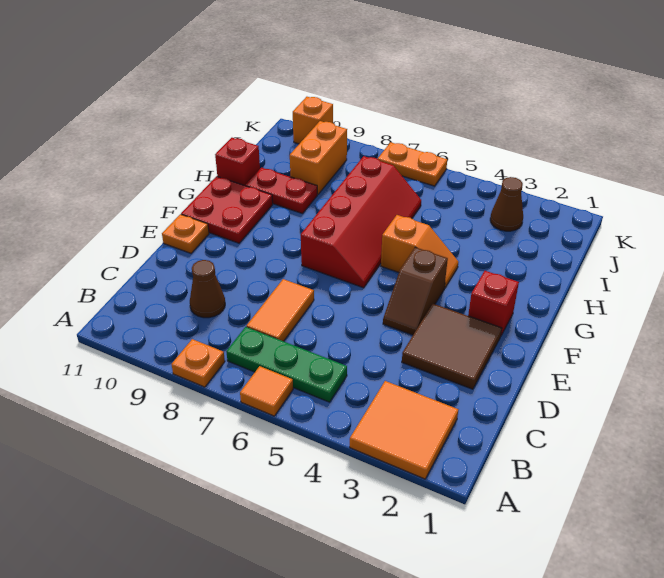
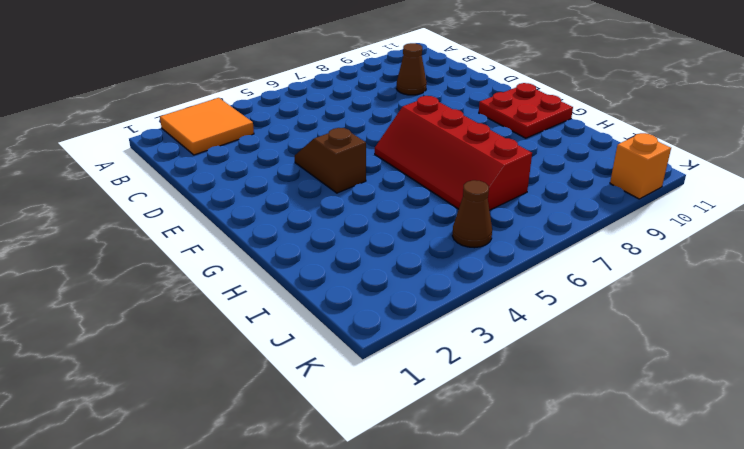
brown cone J5 level 1 -> brown cone J3 level 1
none -> orange tile A6 level 1
none -> orange plate A8 level 1
none -> green plate B5:B7 level 1

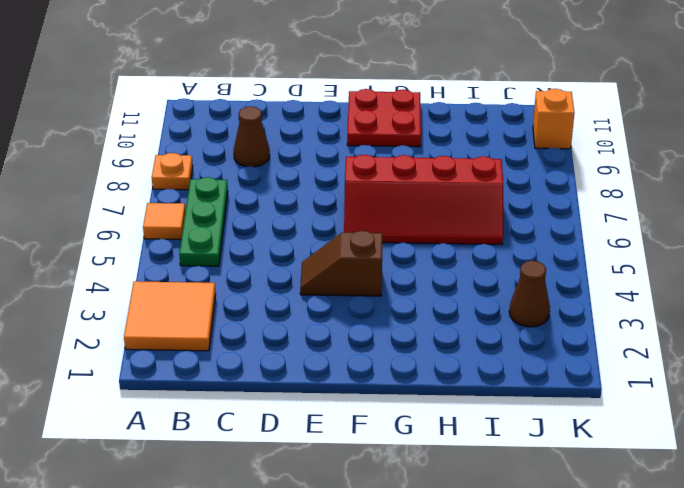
none -> orange tile C7:D7 level 1
none -> brown tile D2:E3 level 1
none -> orange plate E11 level 1

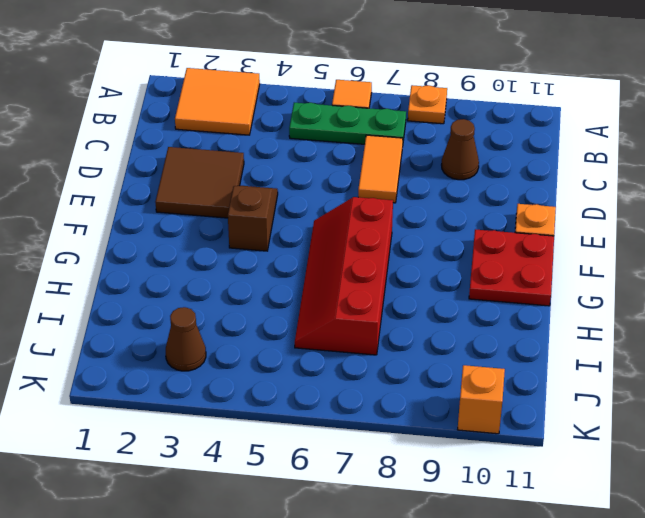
none -> red brick F2 level 1
none -> orange slope G4:G5 level 1 top 5
none -> red plate H9:H10 level 1

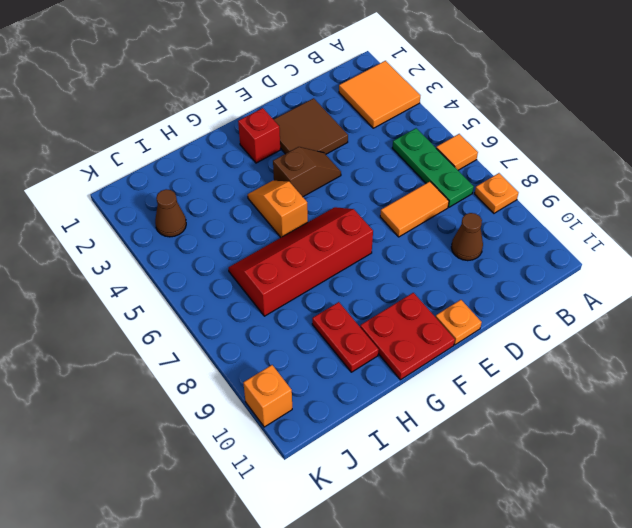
none -> red brick H11 level 1
none -> orange brick I9:J9 level 1
none -> orange plate K6:K7 level 1

